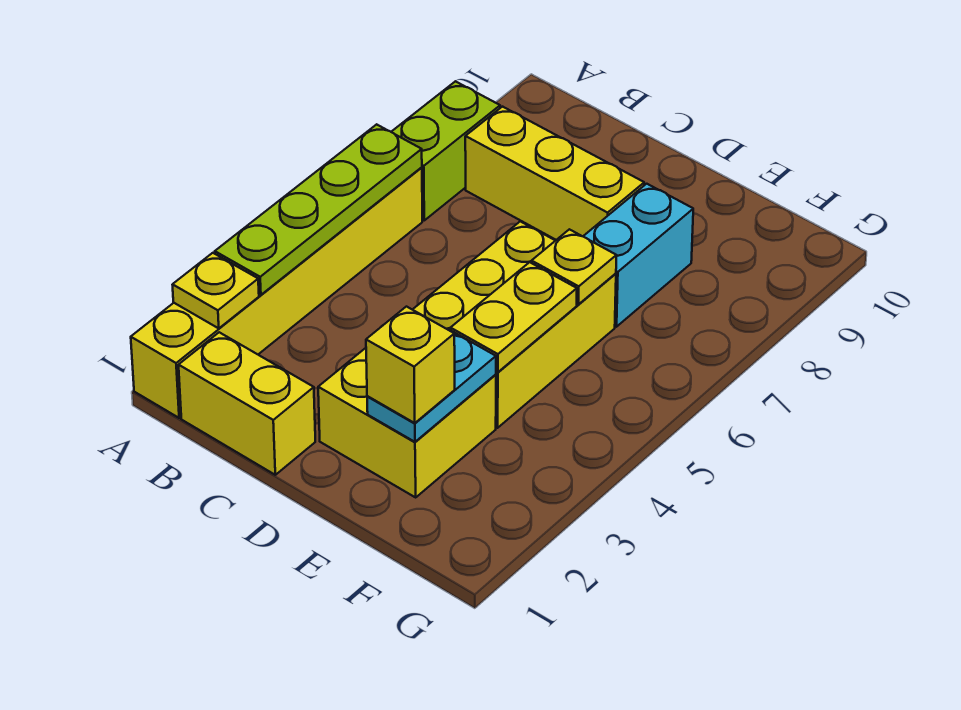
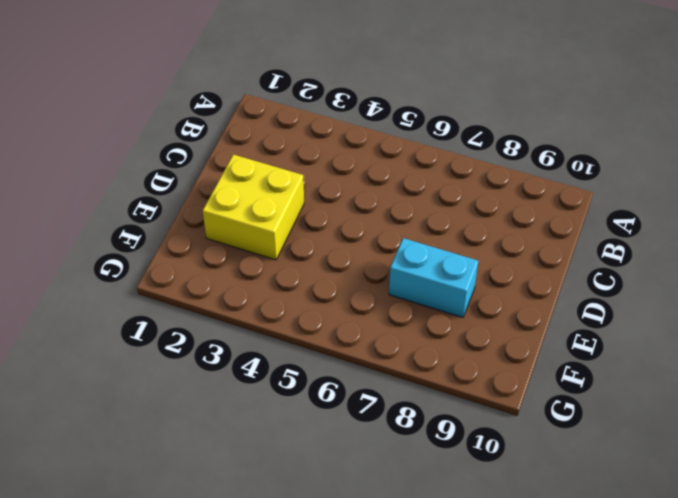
none -> yellow brick A1:A6 level 1
none -> lime brick A7:A8 level 1
none -> yellow brick B1:C1 level 1

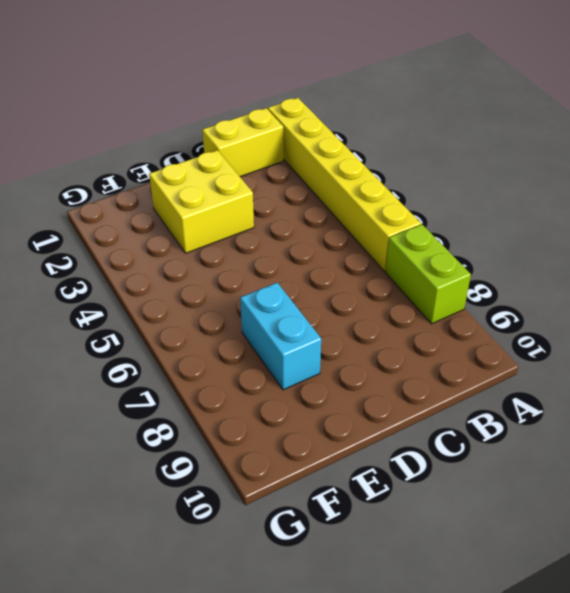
none -> yellow brick B8:D8 level 1
none -> yellow brick D4:E6 level 1
none -> yellow plate A2 level 2

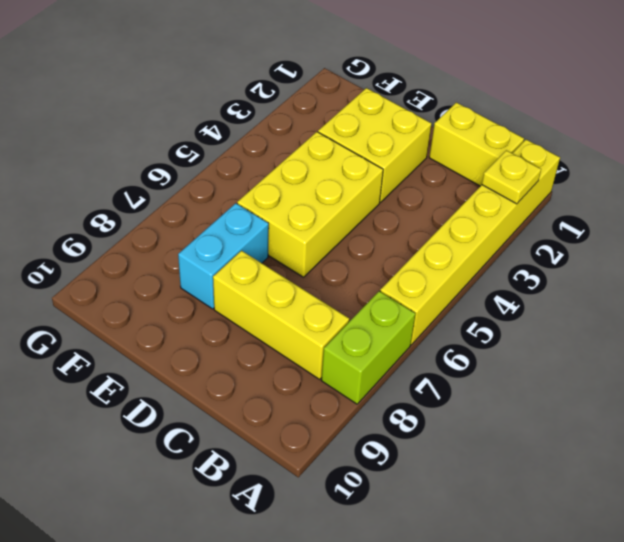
none -> lime plate A3:A6 level 2
none -> cyan plate E2:E3 level 2
none -> yellow plate E4:E5 level 2

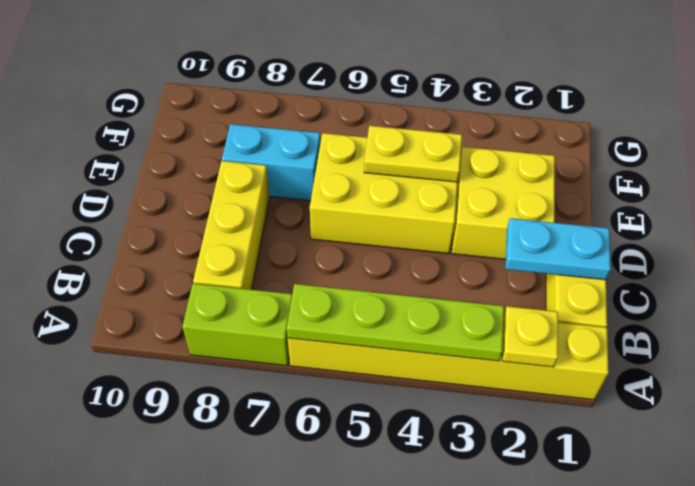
cyan plate C1:C2 level 2 -> cyan plate E2:E3 level 2
none -> yellow plate E6 level 2
none -> yellow brick E2 level 3

